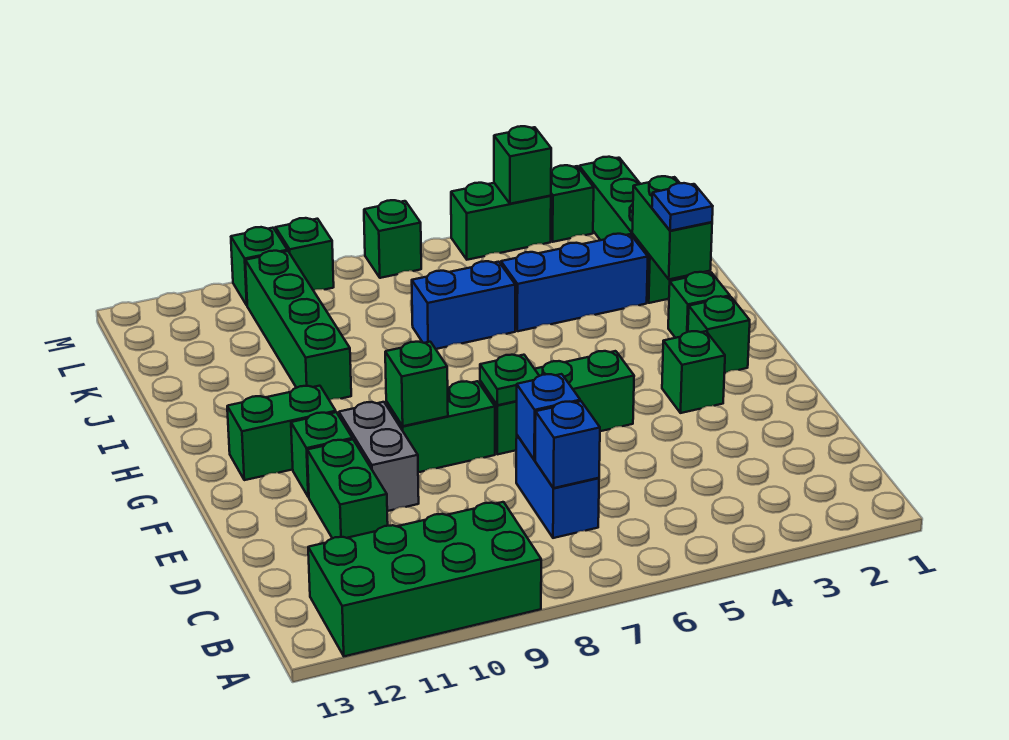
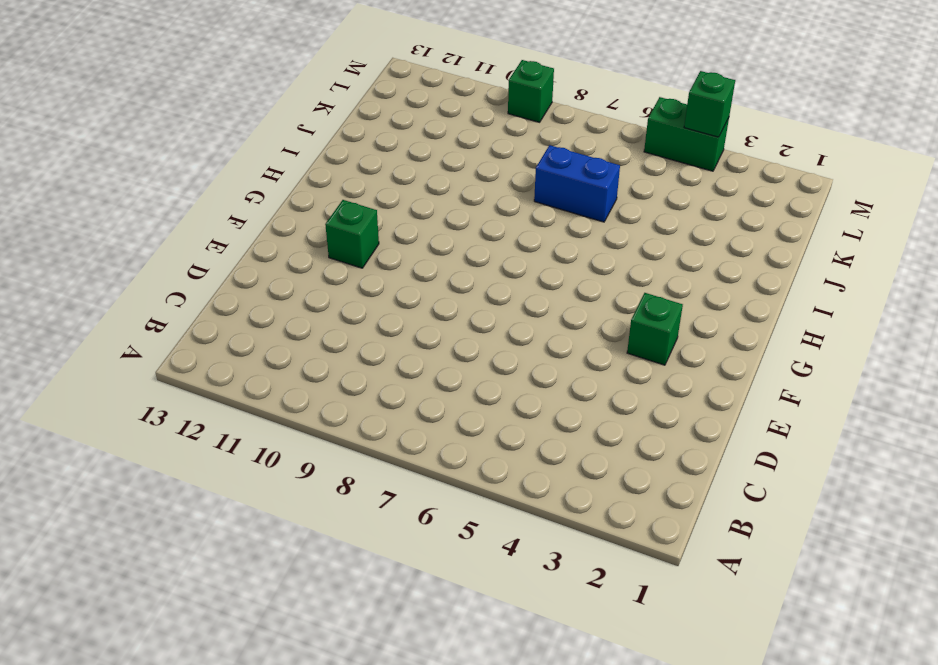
none -> green brick A9:B12 level 1
none -> blue brick C7:D7 level 1
none -> green brick D11:E11 level 1

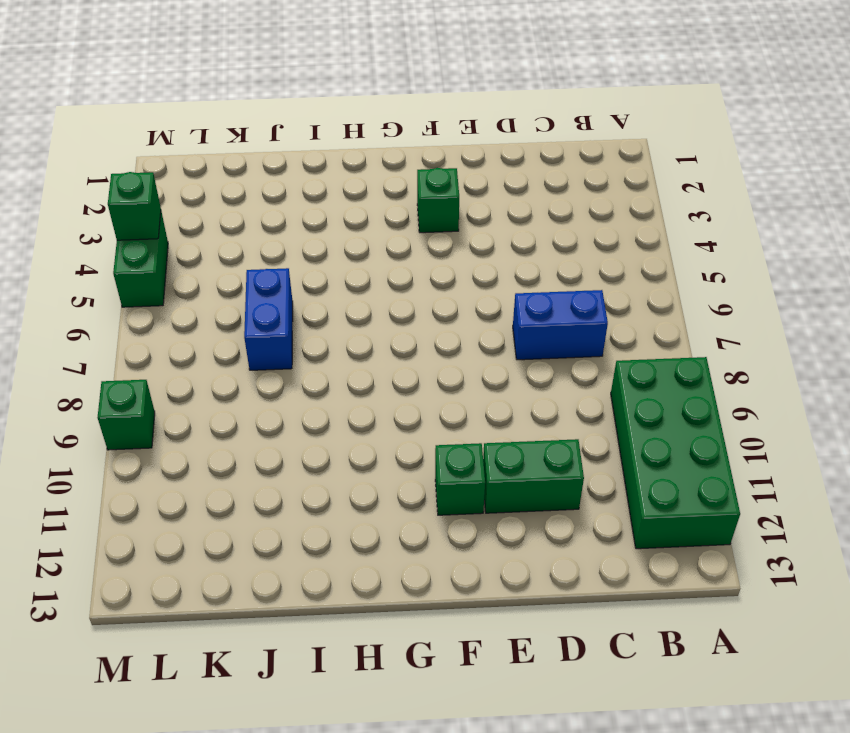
none -> grey brick E10:F10 level 1
none -> green brick F5:F7 level 1
none -> green brick F8:F9 level 1

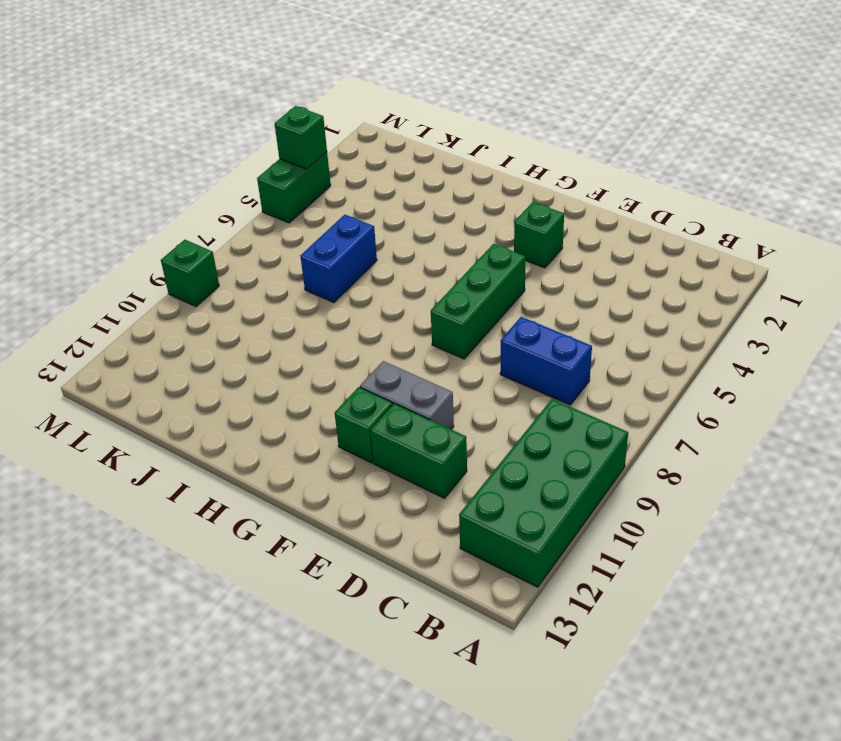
none -> green brick F8:F9 level 1
none -> green brick G2 level 1
none -> green brick G11:G12 level 1

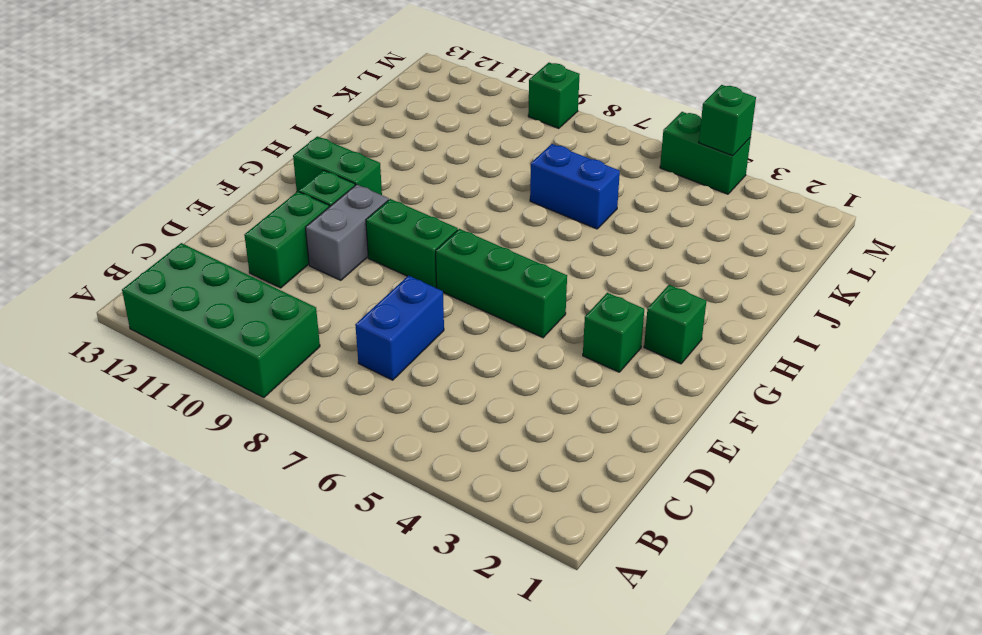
none -> green brick H2 level 1
none -> green brick I10:L10 level 1
none -> green brick J2:M2 level 1

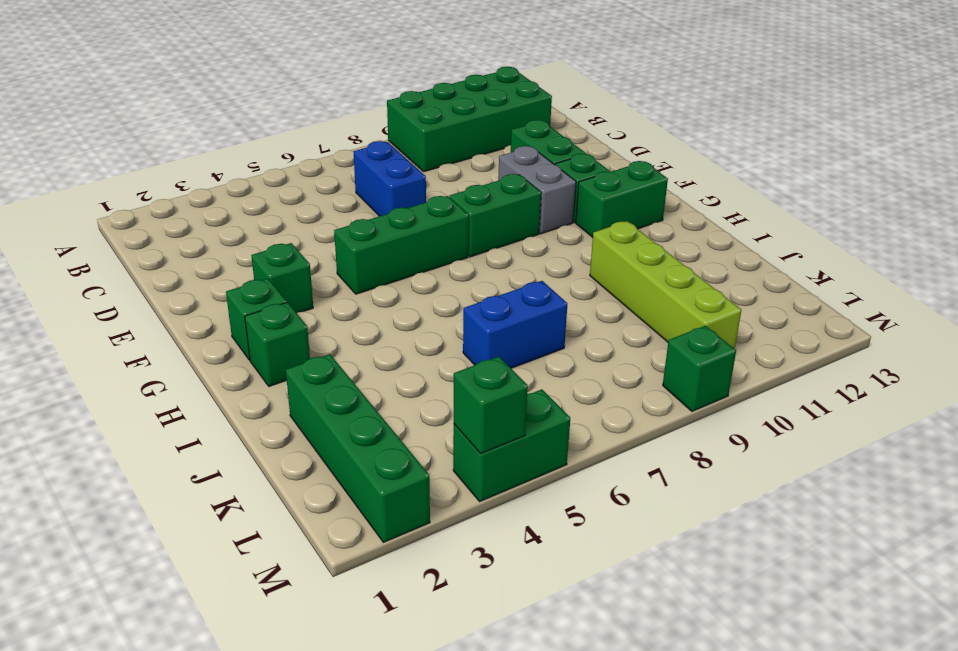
lime brick I10:L10 level 1 -> green brick I10:L10 level 1
none -> blue brick J3:J5 level 1
none -> green brick M3 level 1
none -> green brick M7 level 1

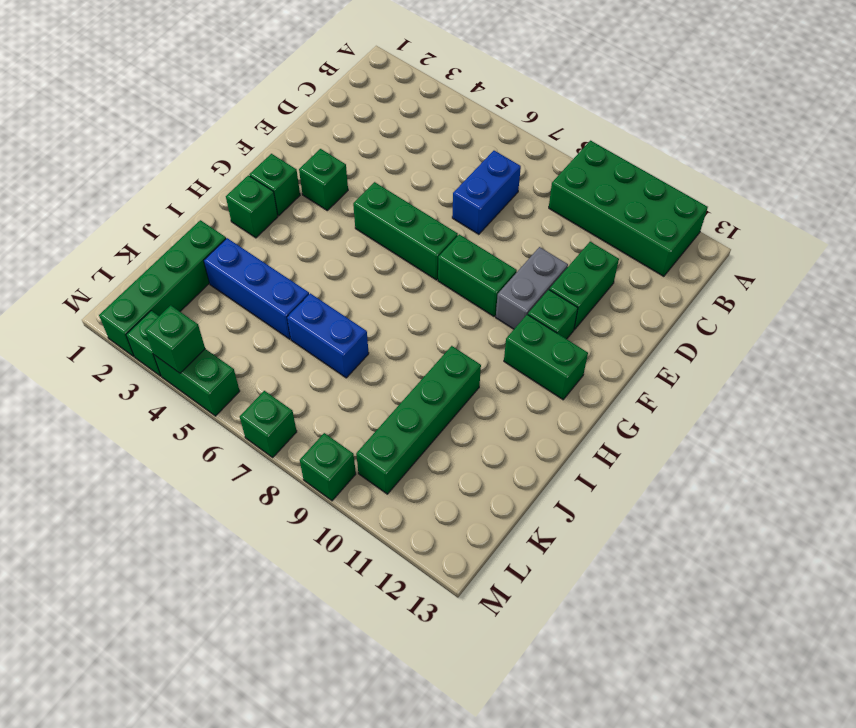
none -> green brick M10 level 1
none -> blue brick C7 level 2
none -> blue brick D7 level 2

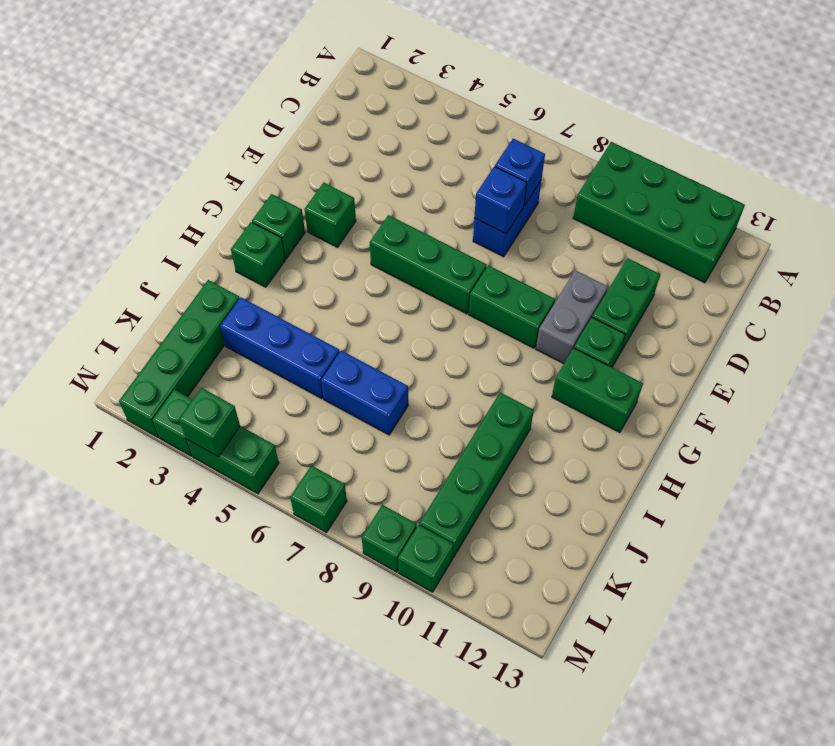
none -> green plate F7 level 2
none -> green brick F9 level 2
none -> green brick I2:J2 level 2

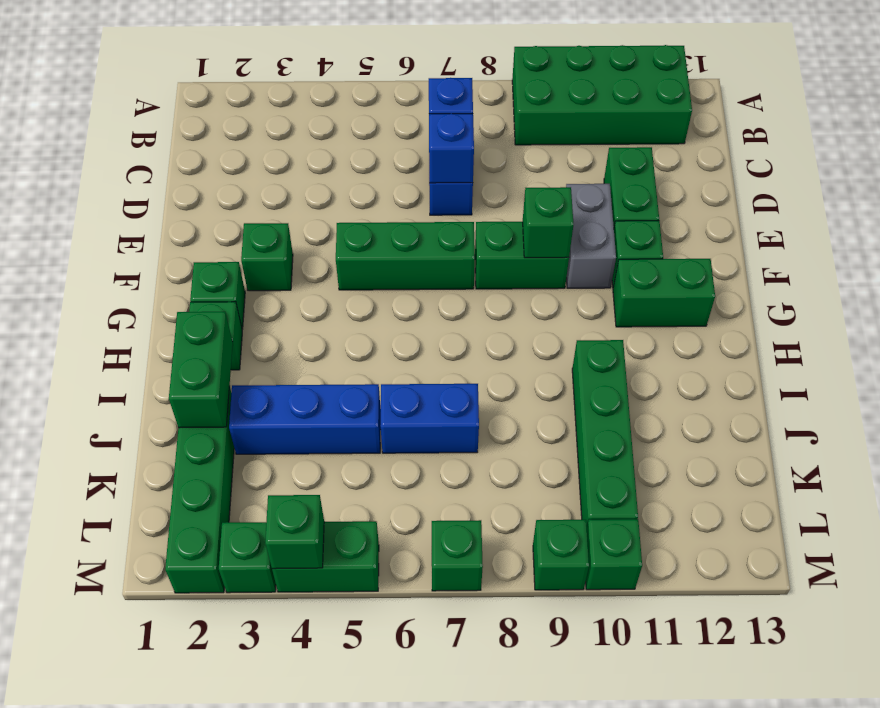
none -> green plate F7 level 2
none -> blue plate I2 level 3

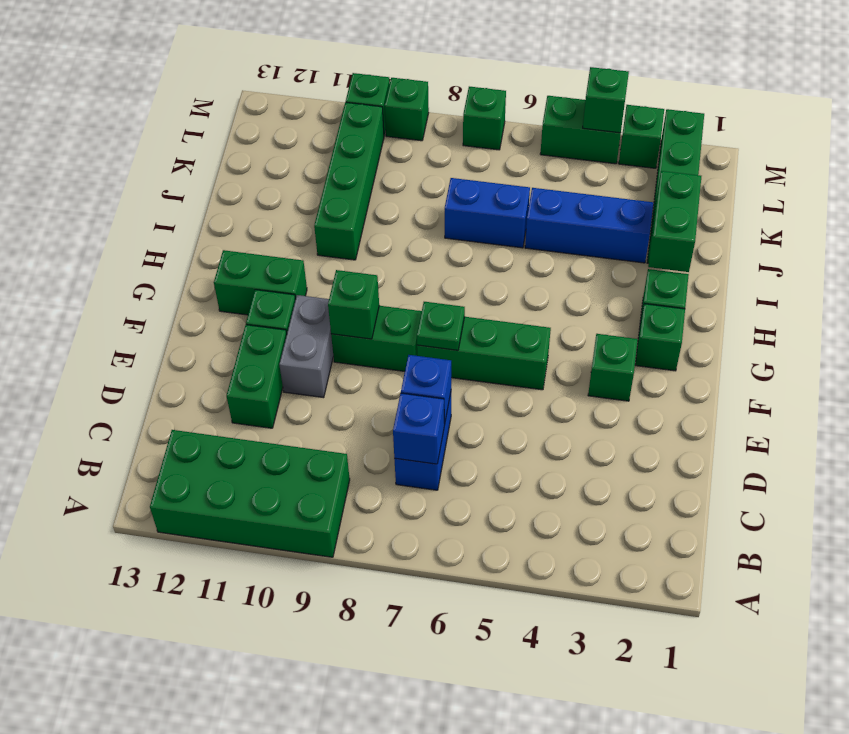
none -> blue plate I2 level 3

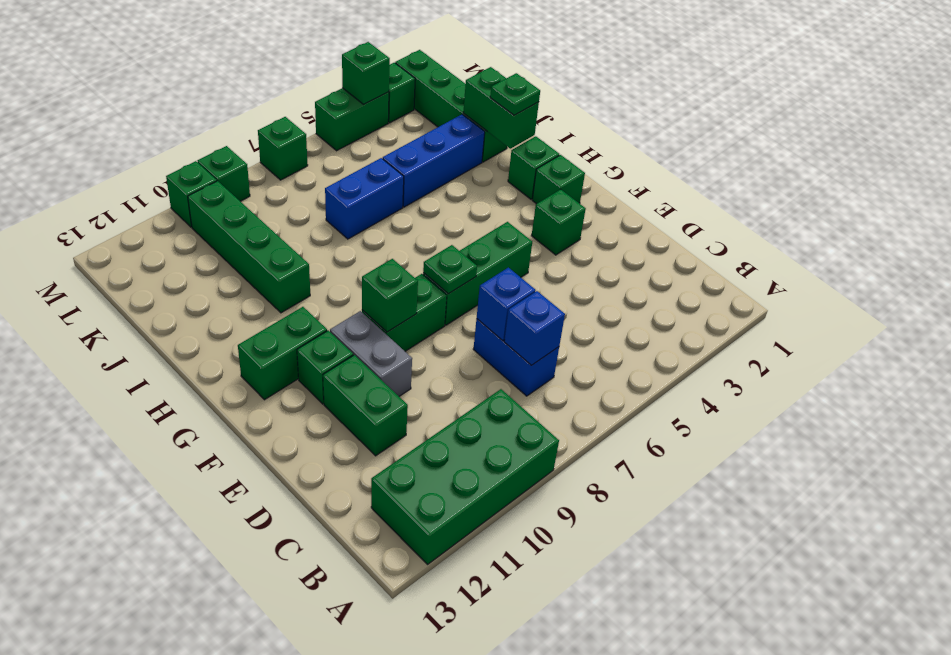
green plate I2 level 3 -> blue plate I2 level 3

